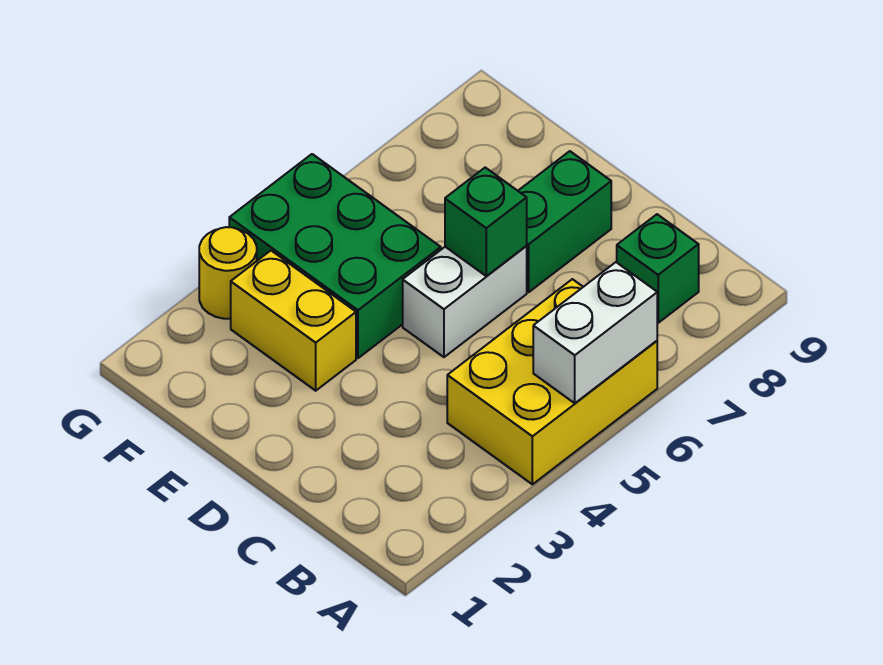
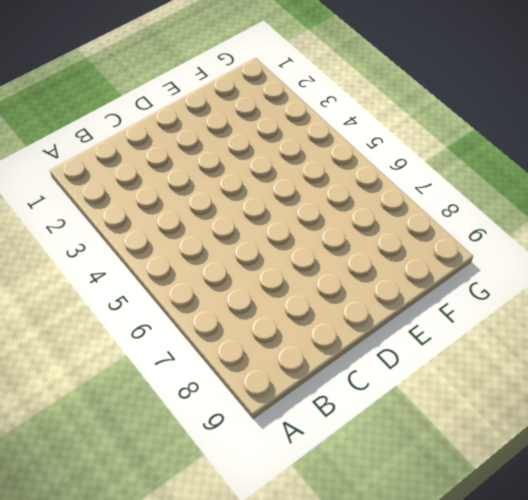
none -> yellow brick A4:B6 level 1
none -> green brick B8 level 1

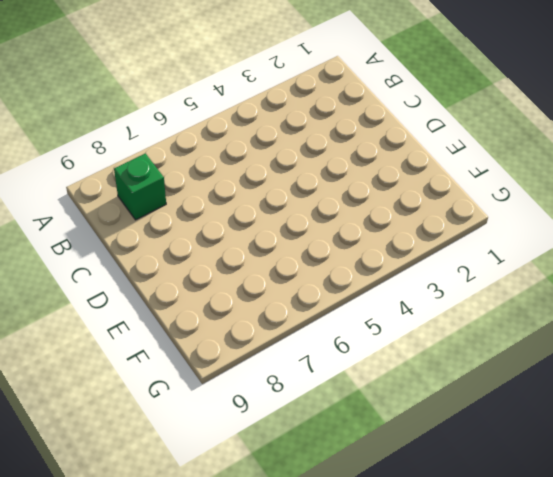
none -> yellow brick A4:B6 level 1
none -> white brick D5:D6 level 1

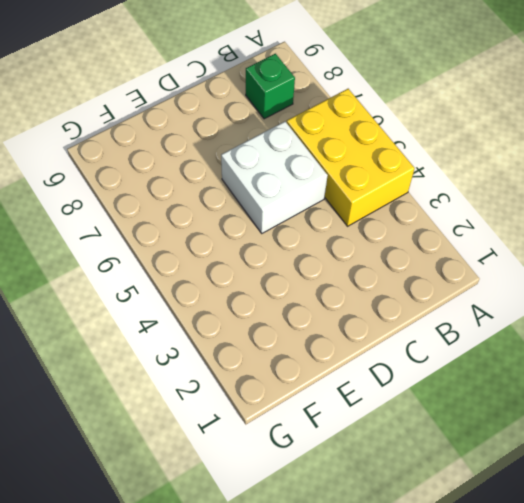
white brick C5:D6 level 1 -> white brick D5:D6 level 1
none -> green brick D7:D8 level 1
none -> yellow brick E3:F3 level 1

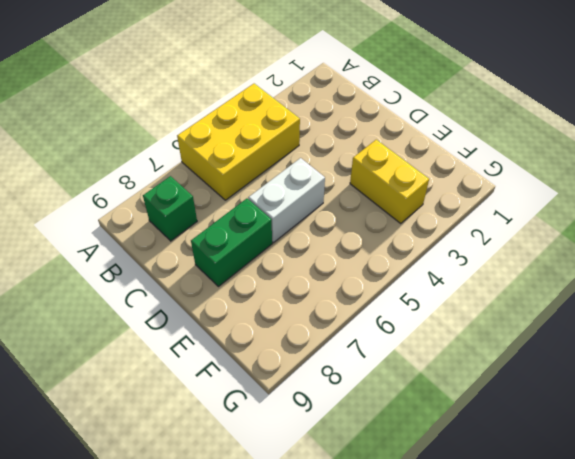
none -> green brick E4:G5 level 1
none -> yellow round brick G3 level 1

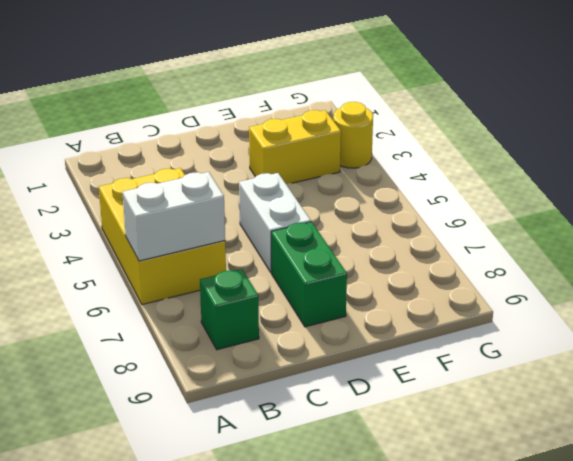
white brick A6:B6 level 2 -> white brick A5:A6 level 2
none -> green brick E4:G5 level 1
none -> green brick D6 level 2

